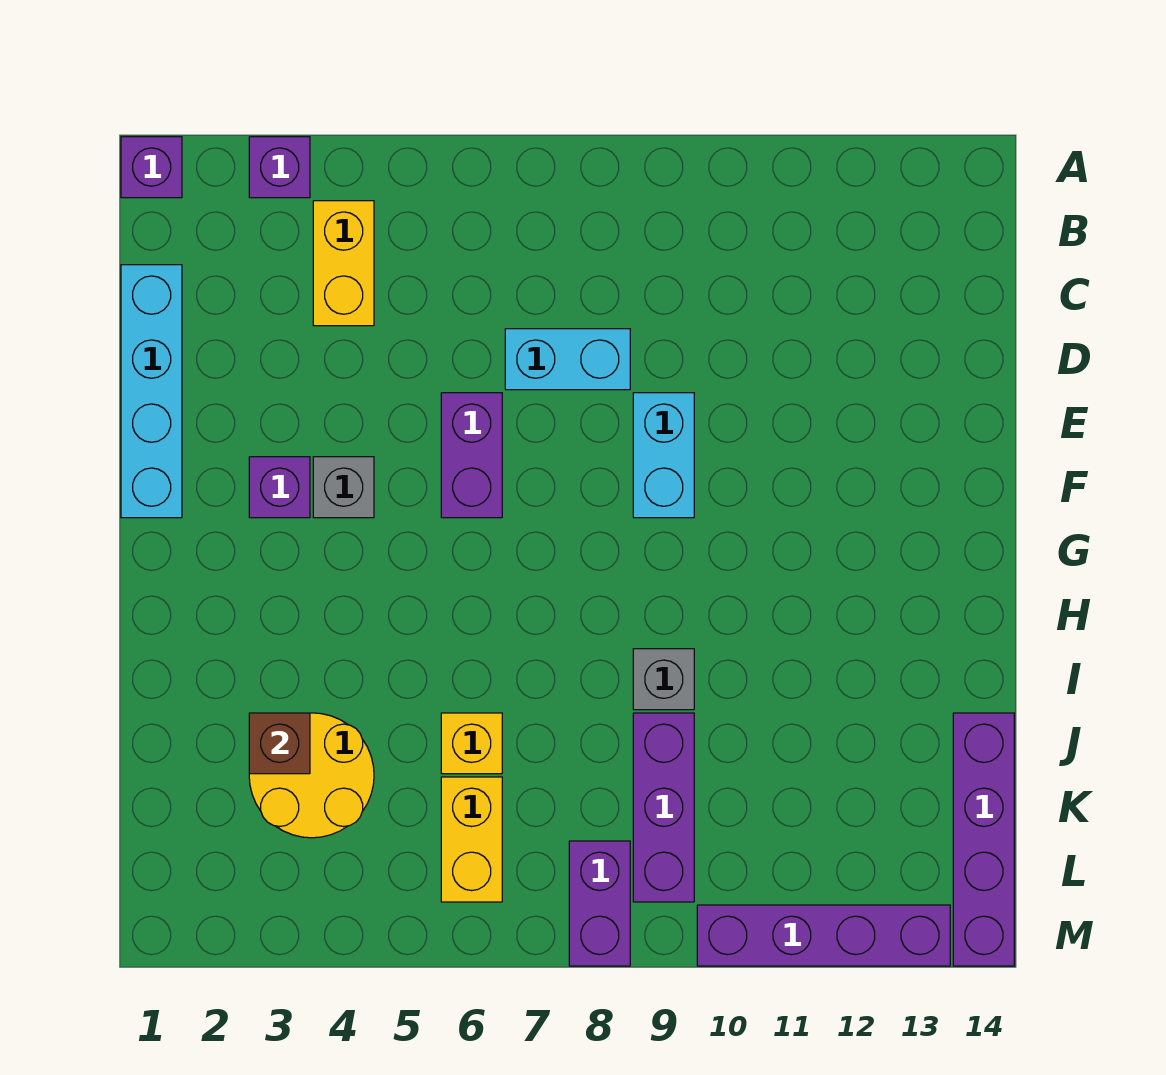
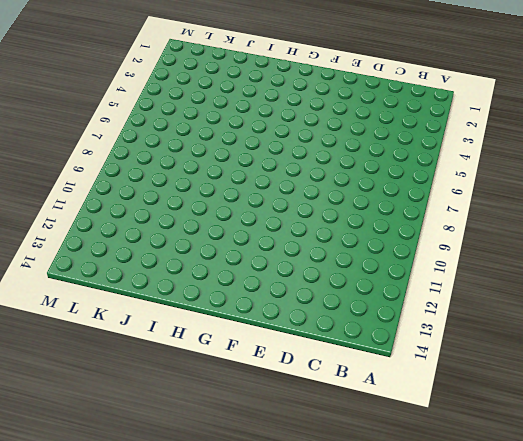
none -> purple brick A1 level 1
none -> purple brick A3 level 1
none -> yellow brick B4:C4 level 1

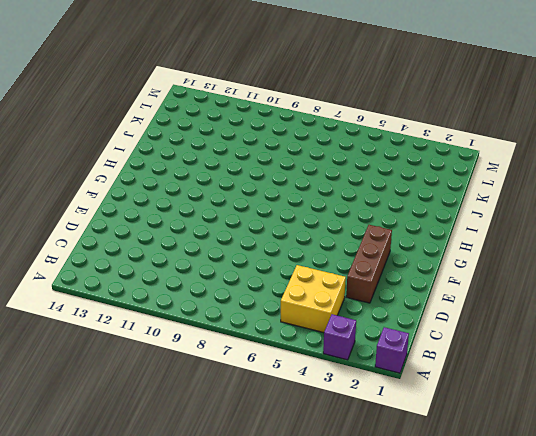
yellow brick B4:C5 level 1 -> yellow brick B4:C4 level 1
brown brick D3:F3 level 1 -> purple brick F3 level 1
none -> cyan brick C1:F1 level 1
none -> cyan brick D7:D8 level 1
none -> purple brick E6:F6 level 1

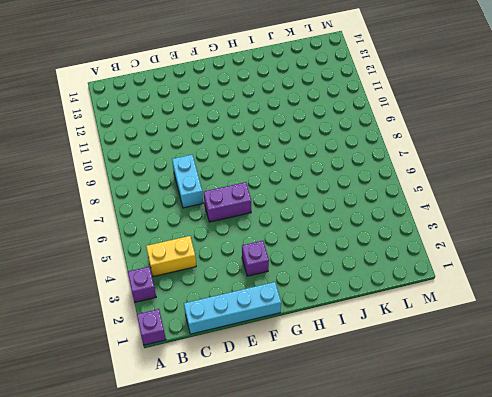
none -> cyan brick E9:F9 level 1
none -> grey brick F4 level 1
none -> grey brick I9 level 1

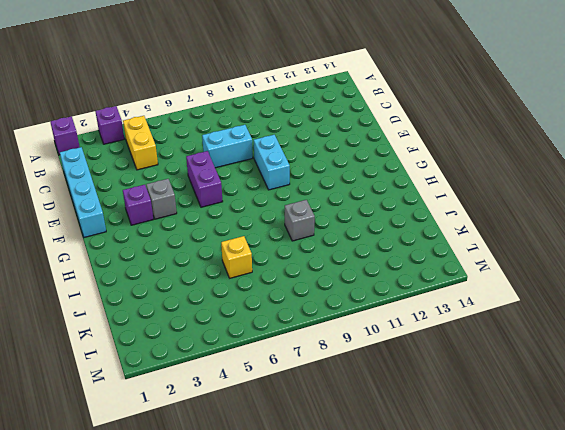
none -> yellow round brick J3:K4 level 1
none -> purple brick J9:L9 level 1
none -> purple brick J14:M14 level 1

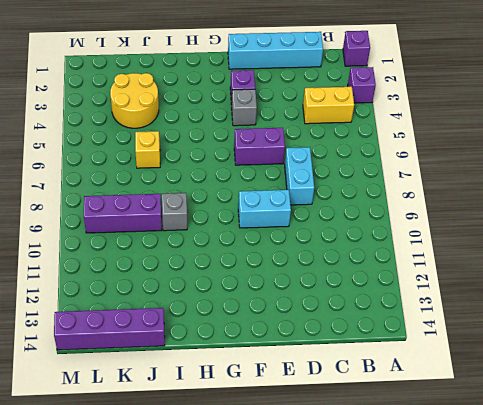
none -> yellow brick K6:L6 level 1
none -> purple brick L8:M8 level 1
none -> purple brick M10:M13 level 1

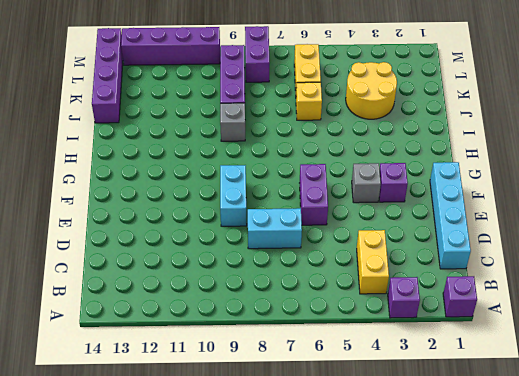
none -> brown brick J3 level 2

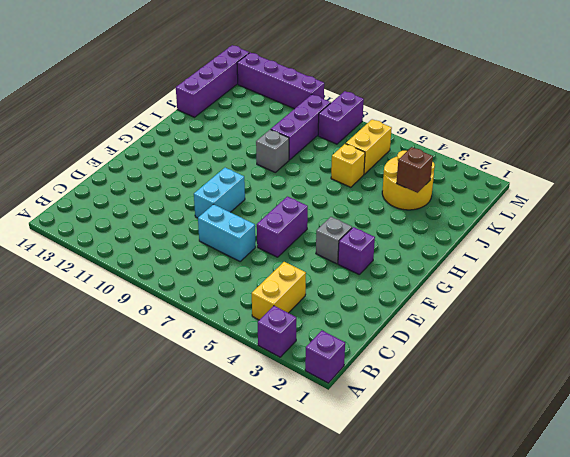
none -> cyan brick C1:F1 level 1

